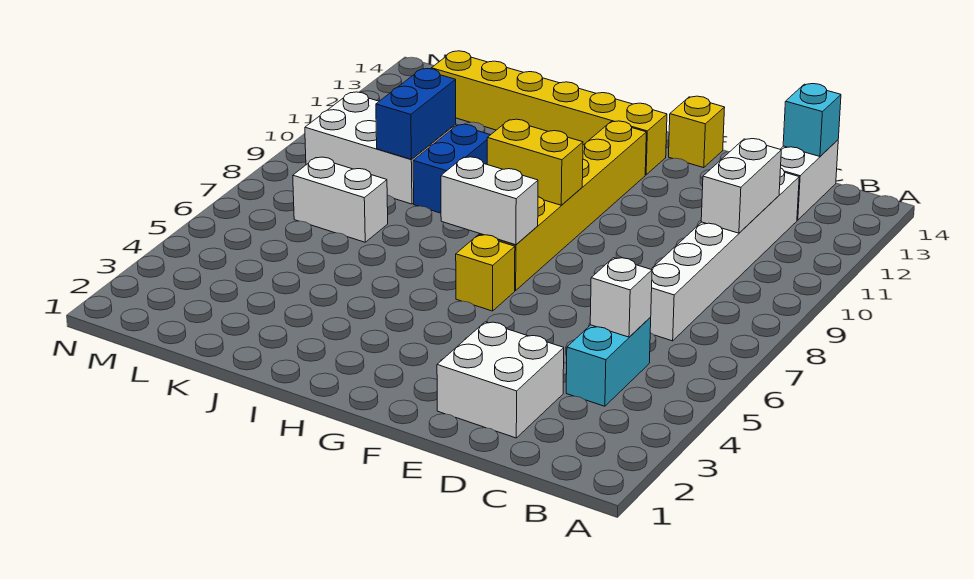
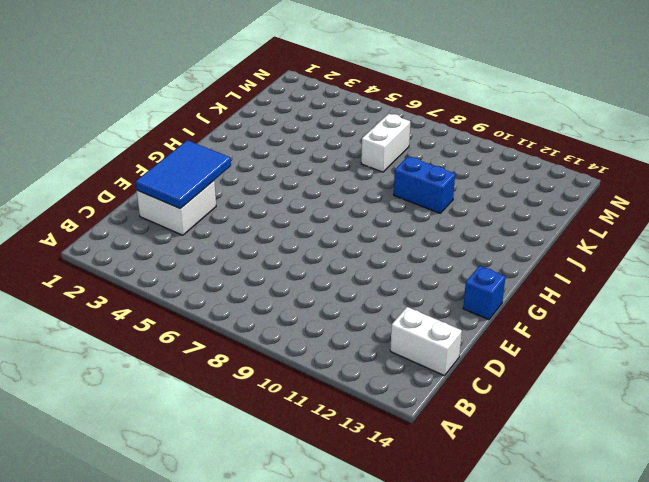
blue tile D2:F3 level 2 -> none
blue brick F14 level 1 -> yellow brick F14 level 1
none -> cyan brick C4:C5 level 1
none -> white brick C7:C12 level 1
none -> yellow brick G6 level 1

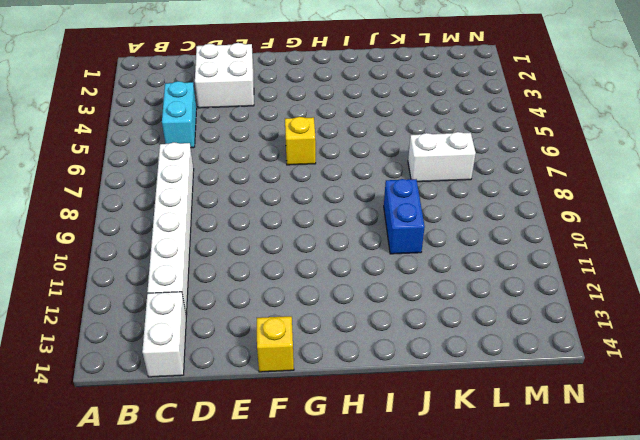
none -> yellow brick G7:G12 level 1
none -> yellow brick G13:L13 level 1
none -> white brick K9:M10 level 1

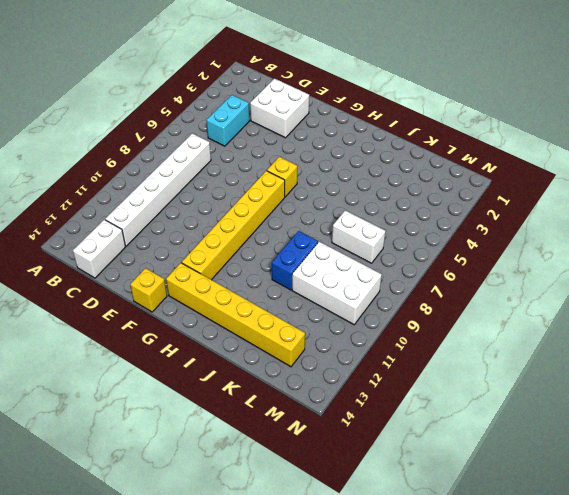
none -> white brick C5 level 2
none -> white brick C10:C11 level 2
none -> cyan brick C14 level 2

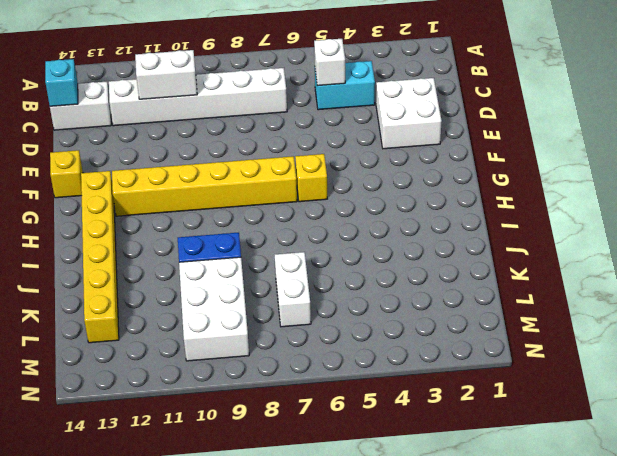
none -> white brick G7:H7 level 2
none -> yellow brick G9:H9 level 2
none -> blue brick K9:K10 level 2

